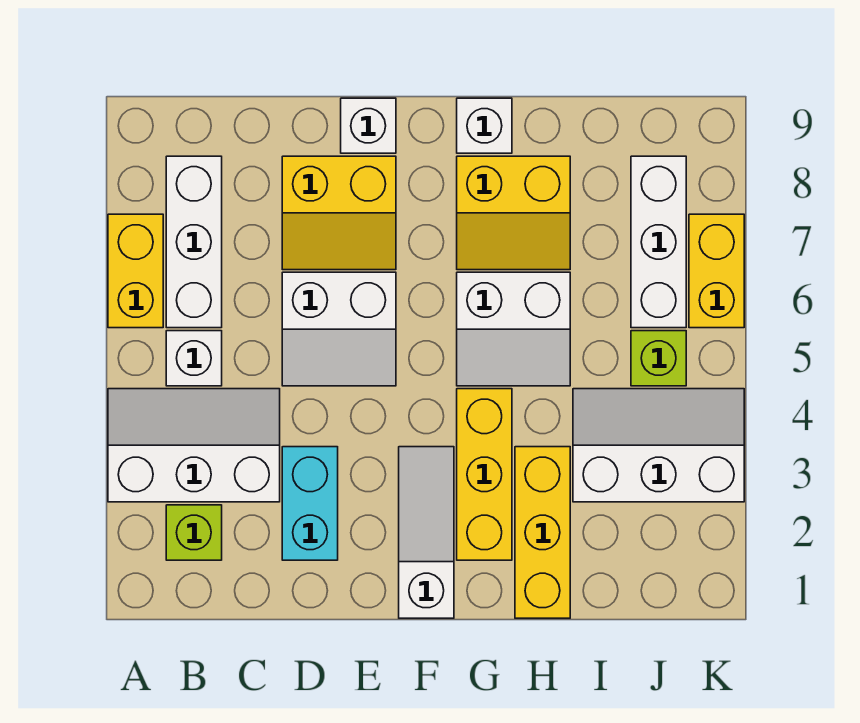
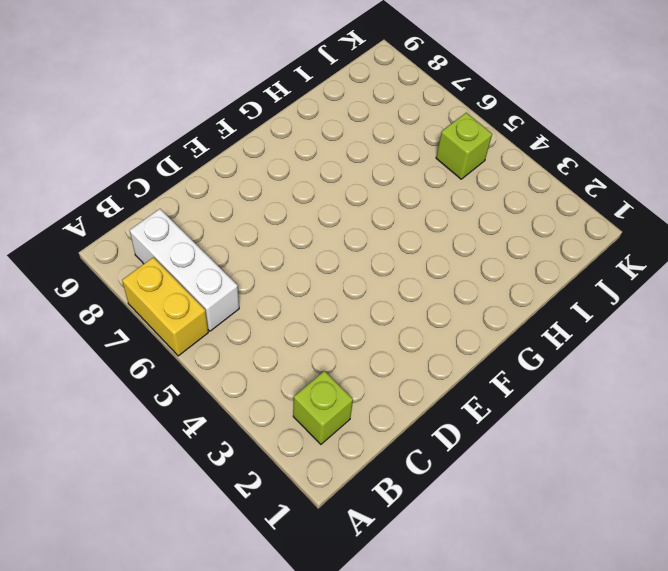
none -> white slope A3:C4 level 1 top 3
none -> white brick B5 level 1
none -> cyan brick D2:D3 level 1

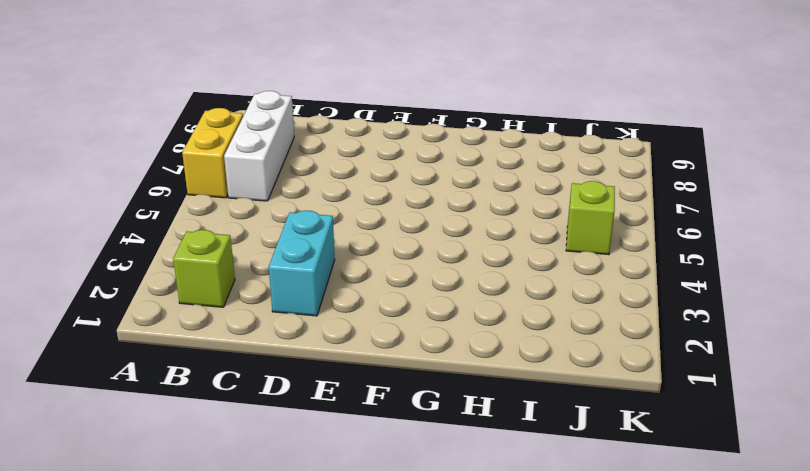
none -> white slope A3:C4 level 1 top 3
none -> white brick B5 level 1
none -> white slope D5:E6 level 1 top 6

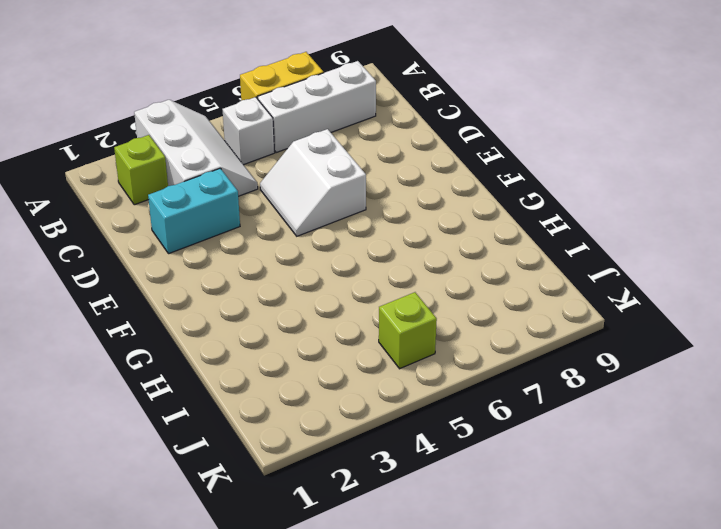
none -> yellow slope D7:E8 level 1 top 8
none -> white brick E9 level 1
none -> white slope F1:F3 level 1 top 1

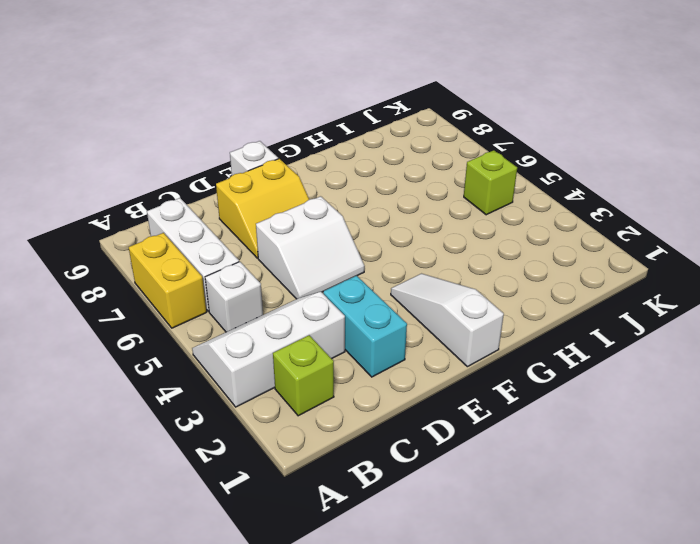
none -> yellow brick G2:G4 level 1
none -> white slope G5:H6 level 1 top 6
none -> yellow slope G7:H8 level 1 top 8

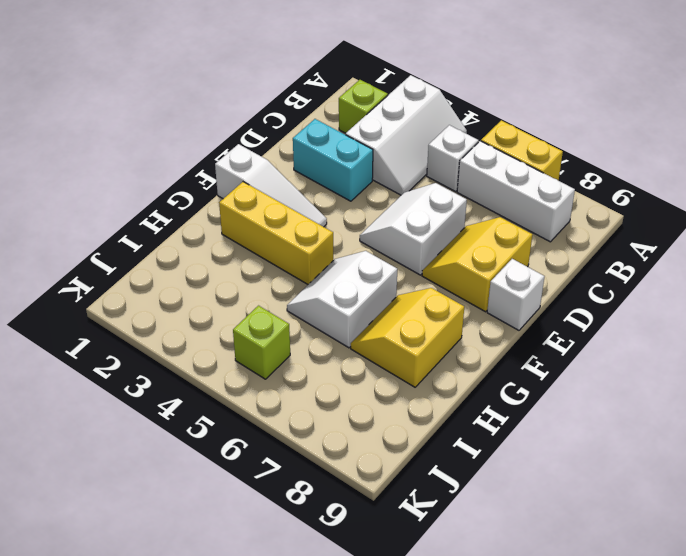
none -> white brick G9 level 1
none -> yellow brick H1:H3 level 1
none -> white slope I3:K4 level 1 top 3

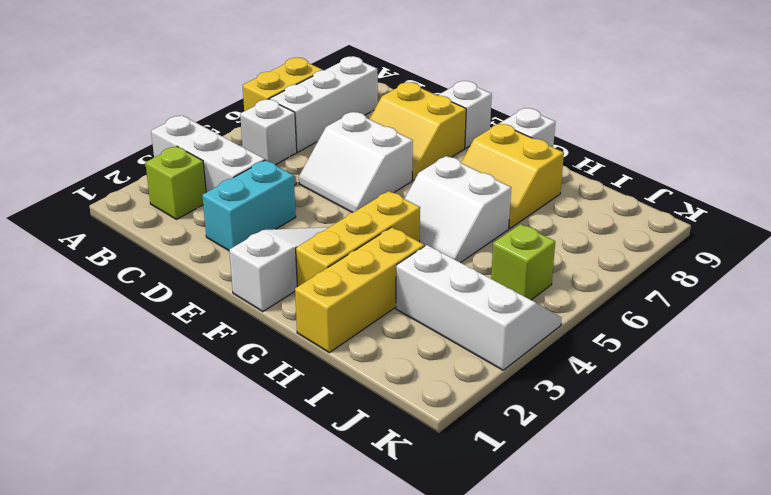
none -> white brick J6:J8 level 1
none -> yellow brick K6:K7 level 1

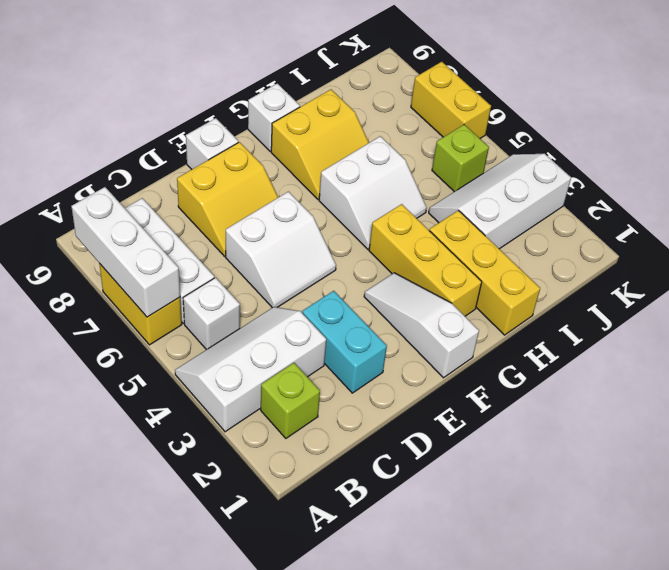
white brick A6:A8 level 2 -> white brick J6:J8 level 1

